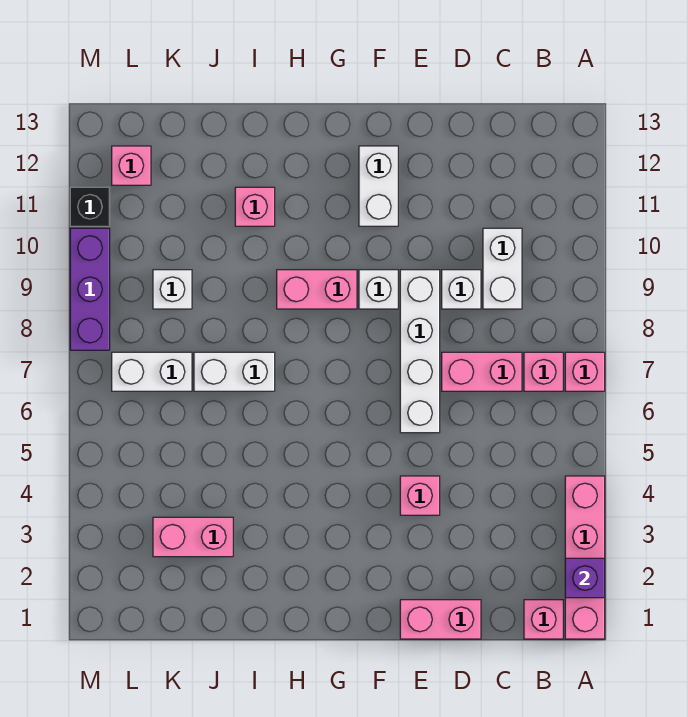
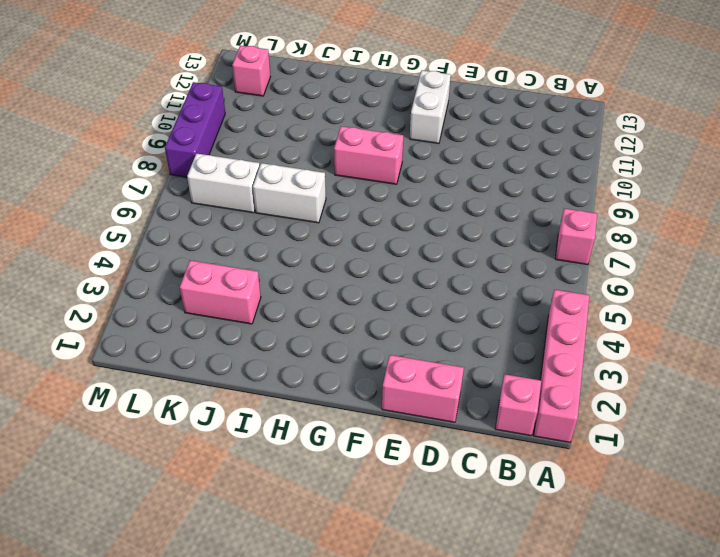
none -> pink brick B7 level 1
none -> pink brick C7:D7 level 1
none -> white brick C9:C10 level 1

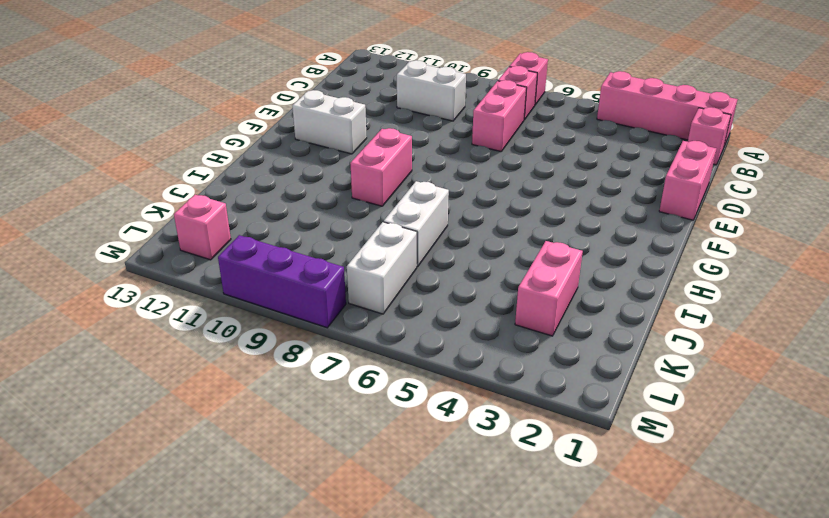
none -> white brick D9 level 1
none -> pink brick E4 level 1
none -> white brick E6:E9 level 1

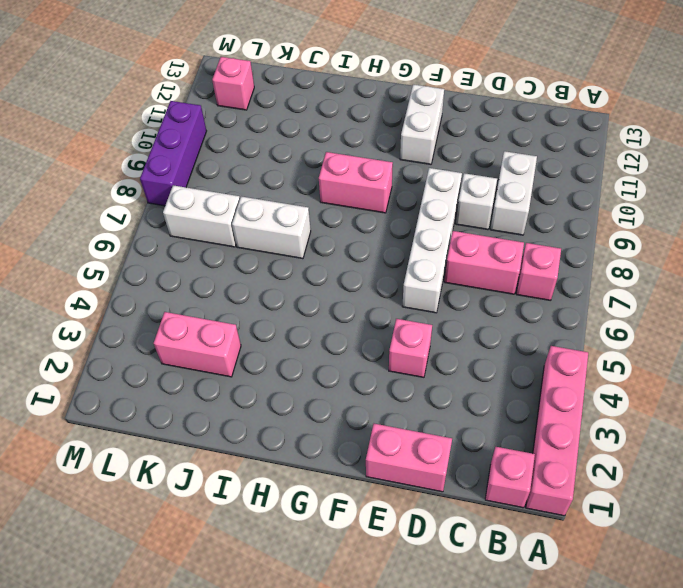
none -> pink brick A7 level 1
none -> white brick F9 level 1
none -> pink brick I11 level 1

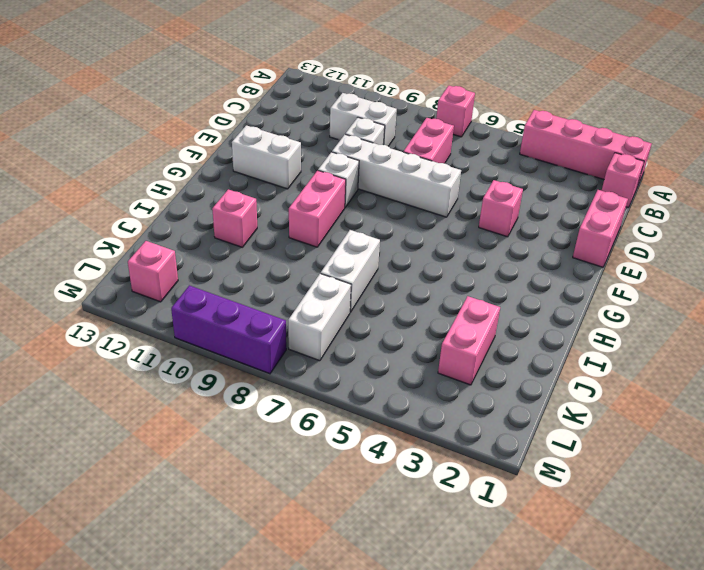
none -> pink brick B7 level 1
none -> white brick K9 level 1
none -> black brick M11 level 1

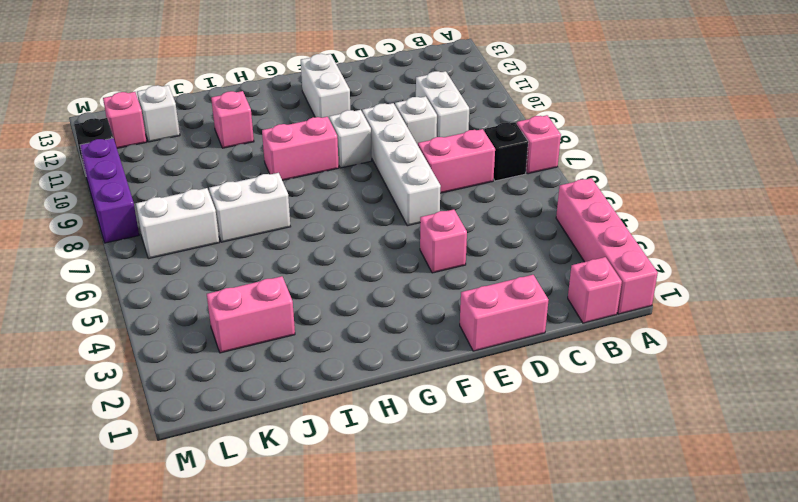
black brick B7 level 1 -> pink brick B7 level 1
white brick K12 level 1 -> white brick K9 level 1
none -> purple brick A2 level 2

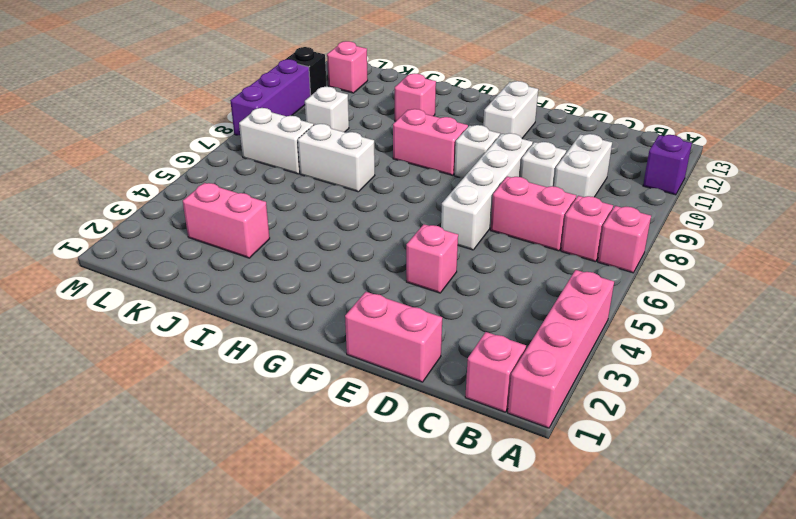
purple brick A11 level 1 -> purple brick A2 level 2

